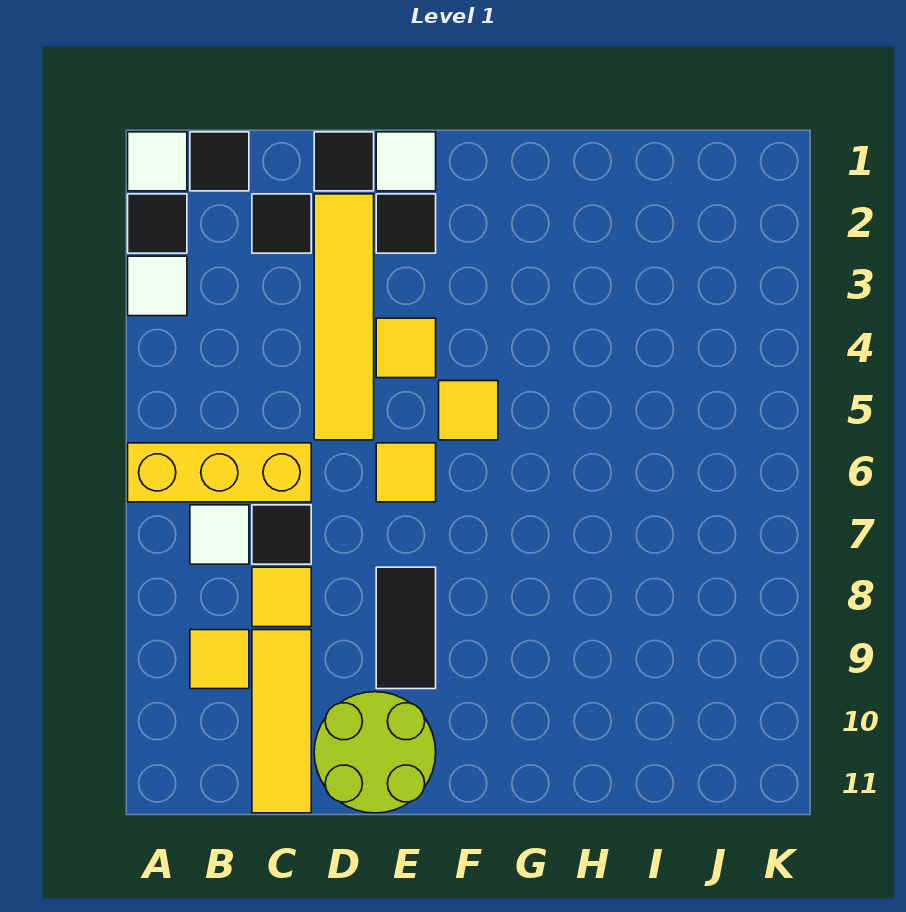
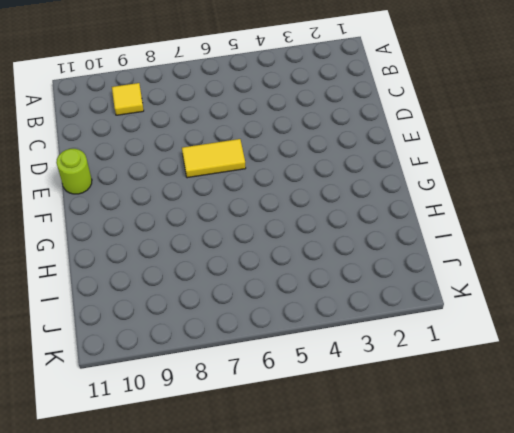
yellow tile E6:E7 level 1 -> yellow tile E6 level 1
lime round brick E11 level 1 -> lime round brick D10:E11 level 1
none -> white tile A1 level 1
none -> black tile A2 level 1
none -> white tile A3 level 1

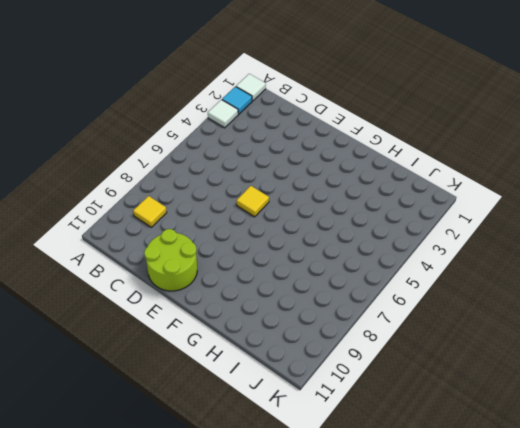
cyan tile A2 level 1 -> black tile A2 level 1
none -> yellow brick A6:C6 level 1
none -> black tile B1 level 1
none -> white tile B7 level 1

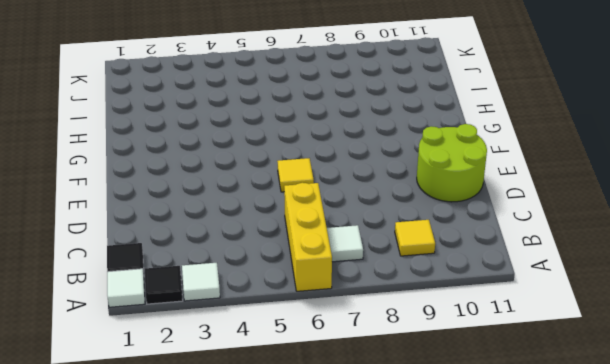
none -> black tile C2 level 1
none -> black tile C7 level 1
none -> yellow tile C8 level 1

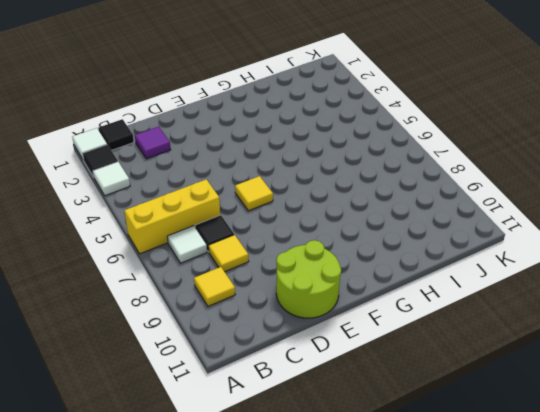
purple tile C2 level 1 -> black tile C2 level 1
none -> yellow tile C9:C11 level 1
none -> black tile D1 level 1
none -> yellow tile D2:D5 level 1

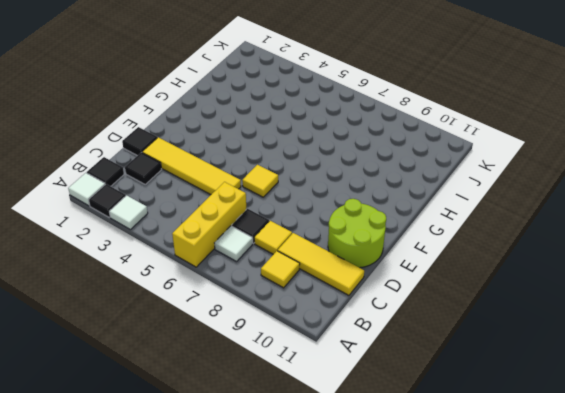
none -> white tile E1 level 1
none -> black tile E2 level 1
none -> yellow tile E4 level 1

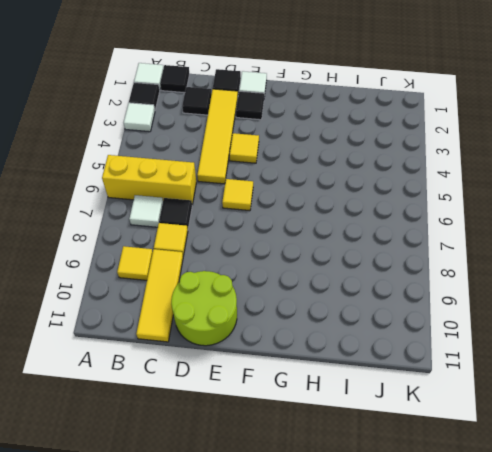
none -> black tile E8:E9 level 1
none -> yellow tile F5 level 1

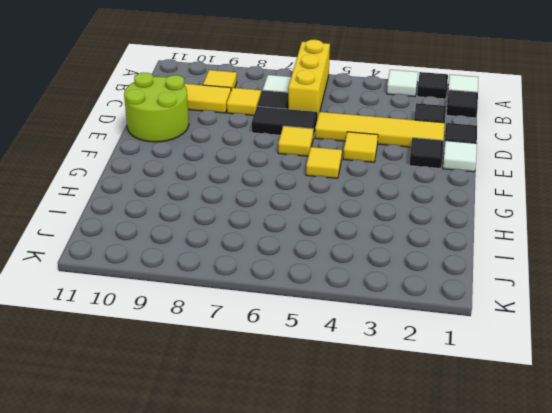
black tile D6:D7 level 1 -> black tile E8:E9 level 1

